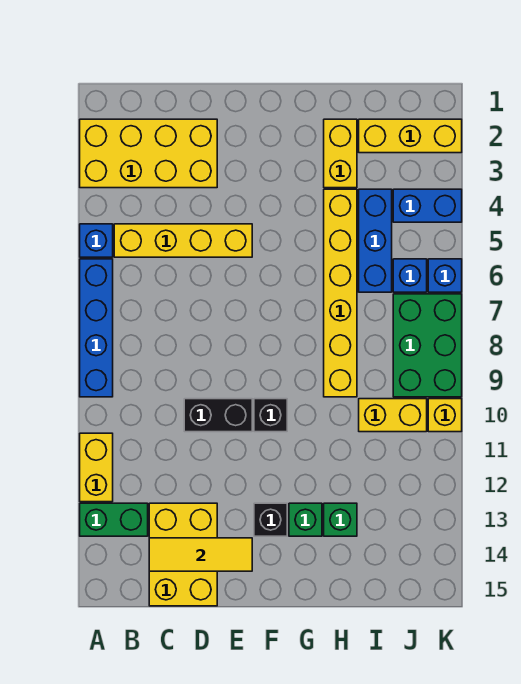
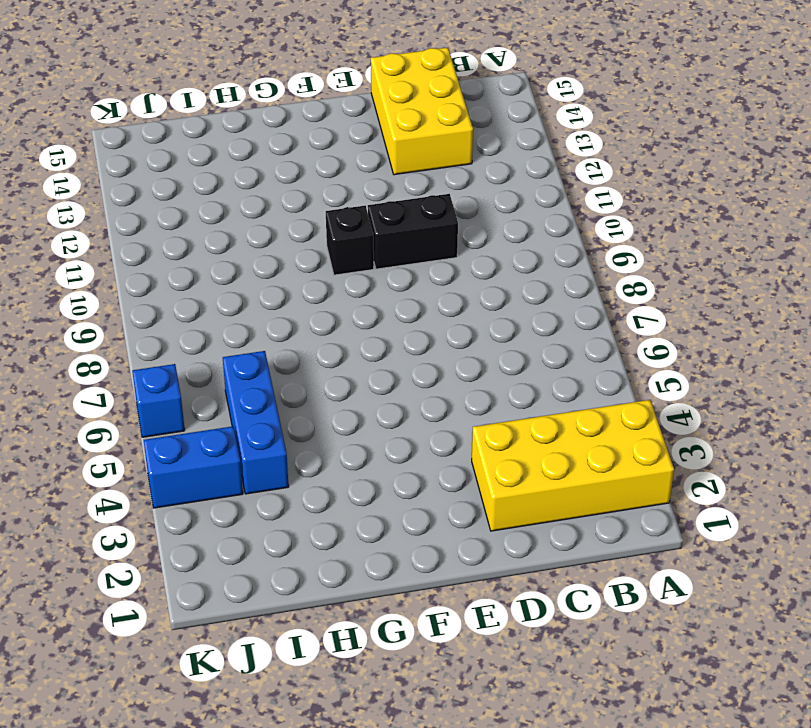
none -> blue brick A5 level 1
none -> blue brick A6:A9 level 1
none -> yellow brick A11:A12 level 1

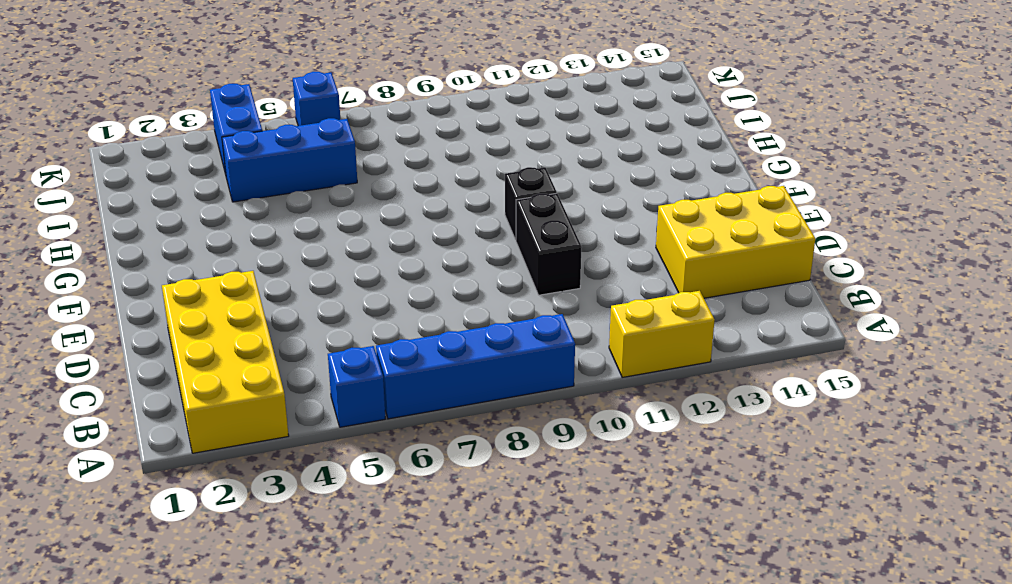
none -> green brick A13:B13 level 1
none -> yellow brick B5:E5 level 1
none -> black brick F13 level 1

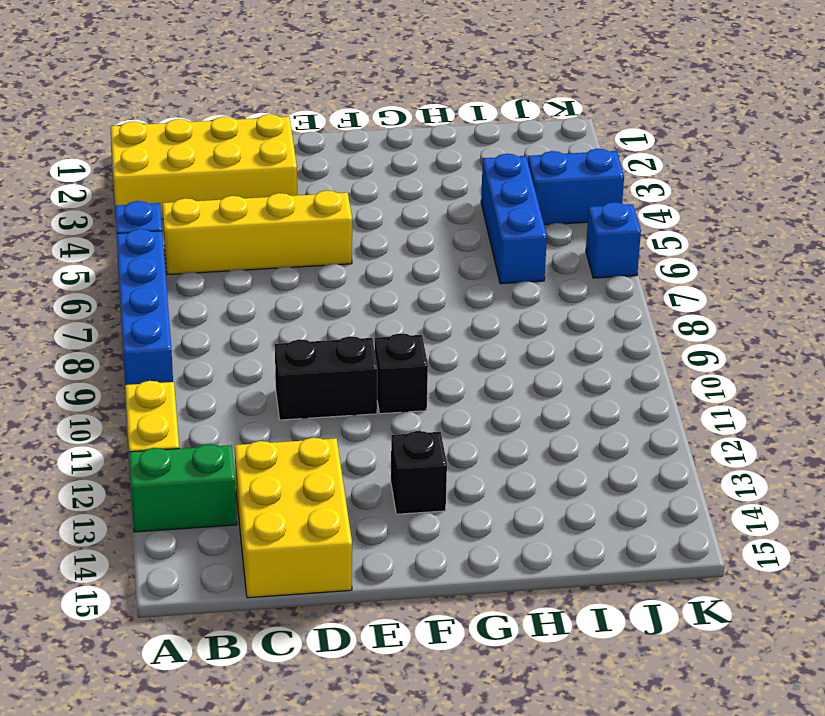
none -> green brick G13 level 1
none -> yellow brick H2:H3 level 1
none -> yellow brick H4:H9 level 1

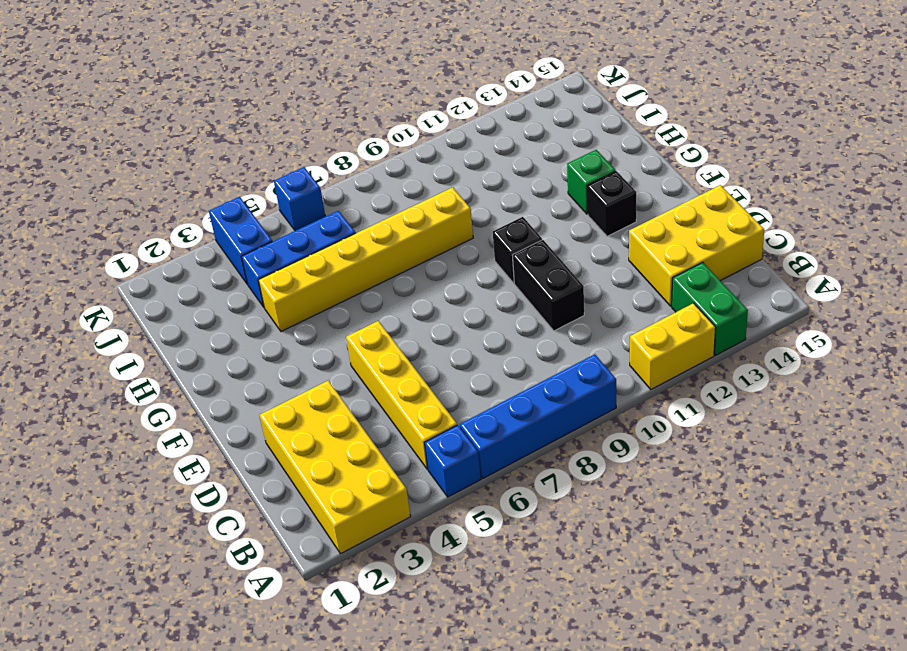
none -> yellow brick H2:H3 level 1
none -> green brick H13 level 1
none -> yellow brick I2:K2 level 1

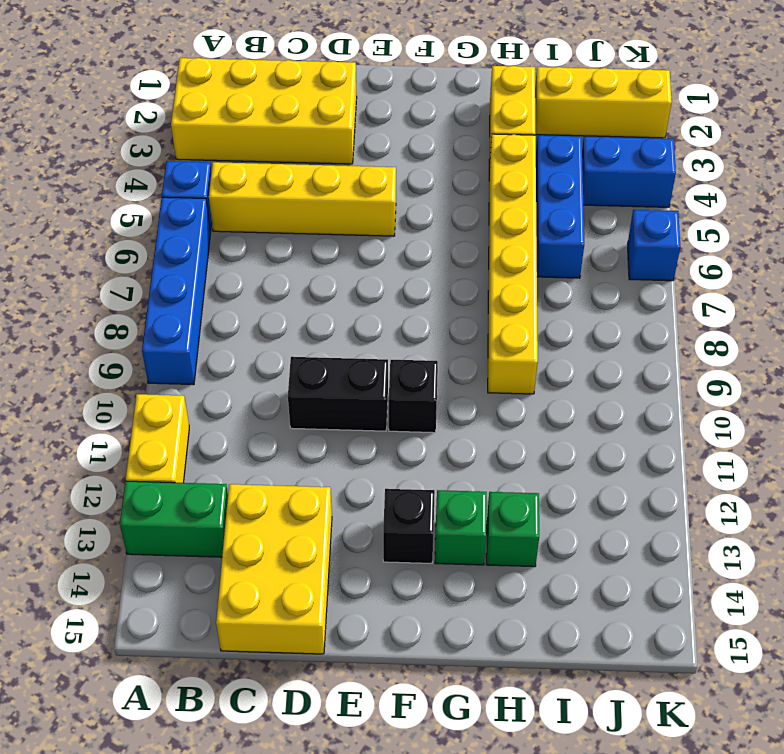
none -> yellow brick I10:J10 level 1
none -> blue brick J6 level 1
none -> green brick J7:K9 level 1

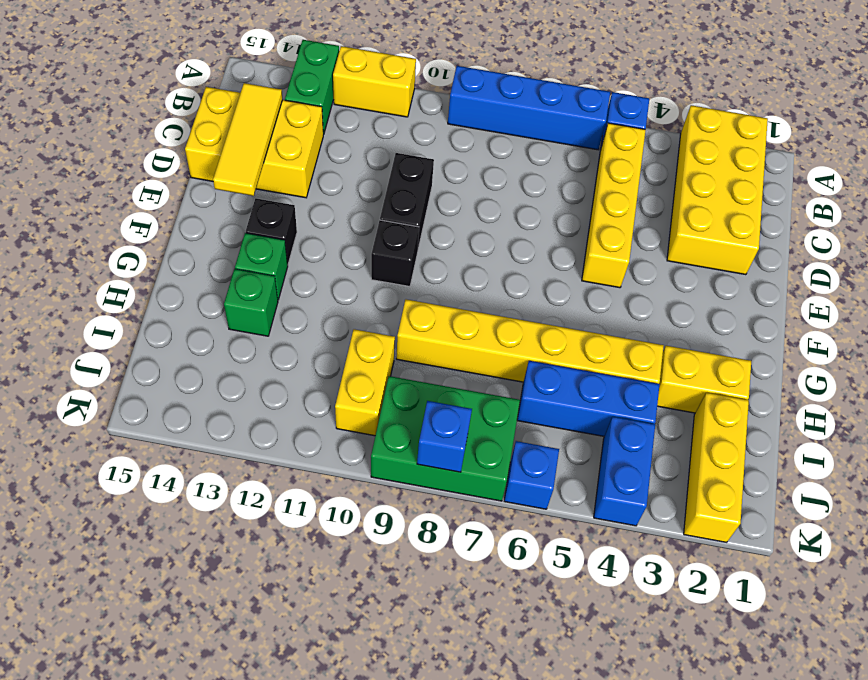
blue brick K8 level 2 -> blue brick J6 level 1
none -> yellow brick K10 level 1

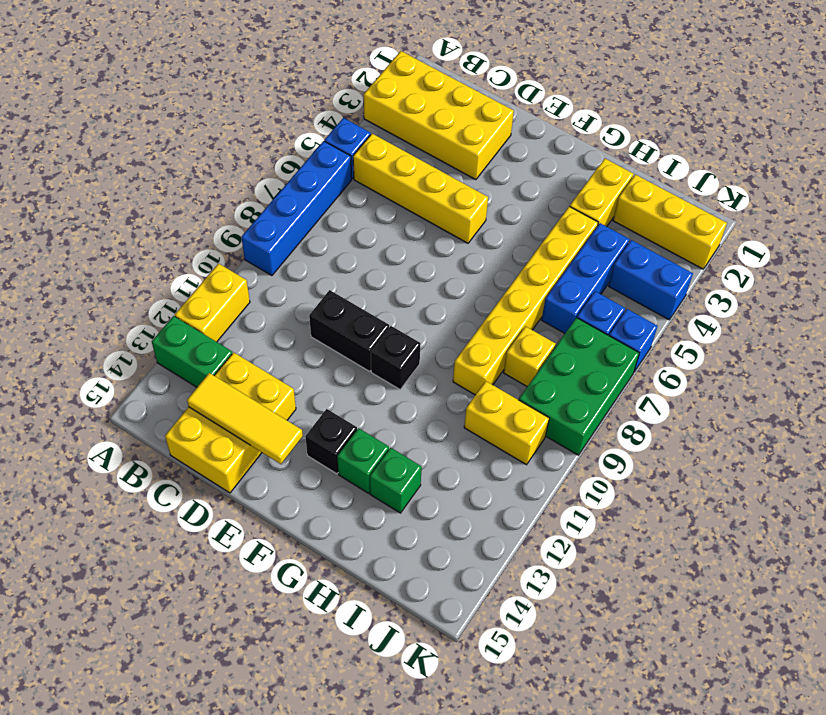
yellow brick I8 level 1 -> yellow brick K10 level 1

